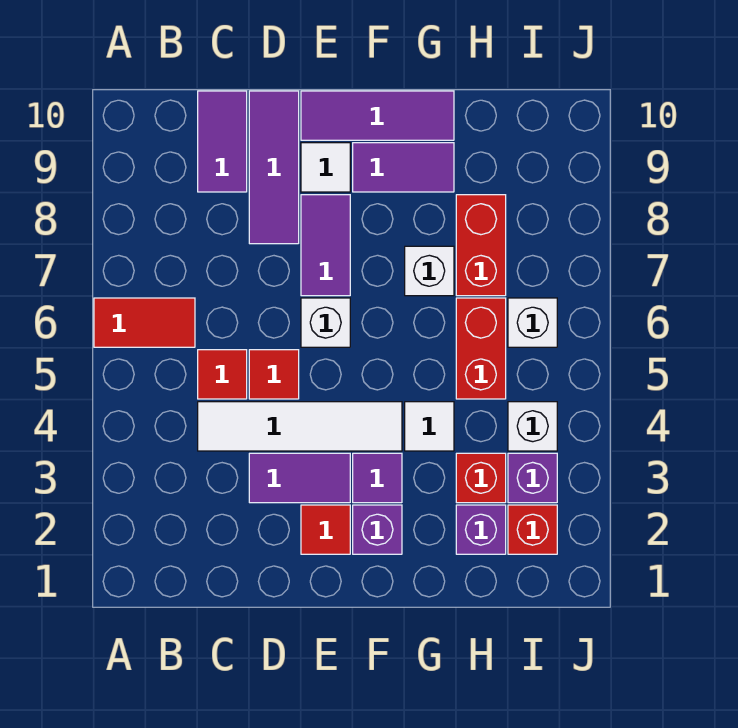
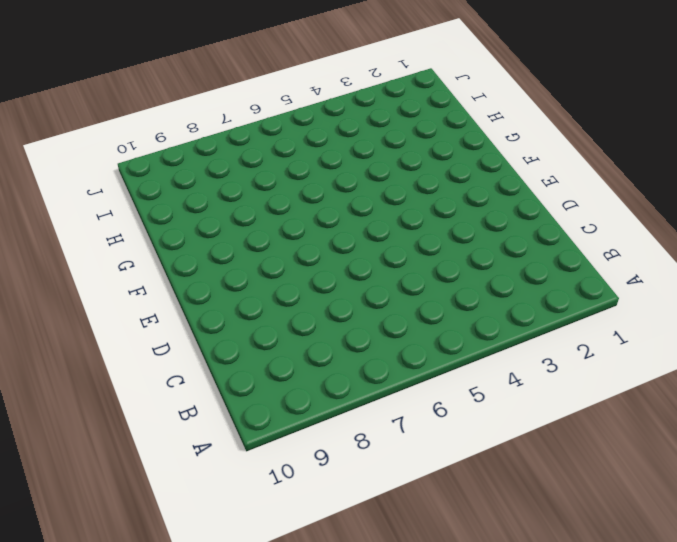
none -> red tile A6:B6 level 1
none -> white tile C4:F4 level 1
none -> red tile C5 level 1

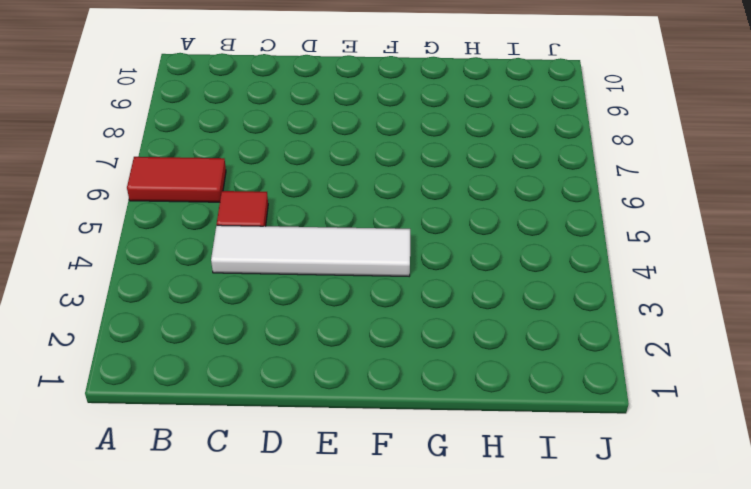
none -> purple tile C9:C10 level 1
none -> purple tile D3:E3 level 1
none -> red tile D5 level 1

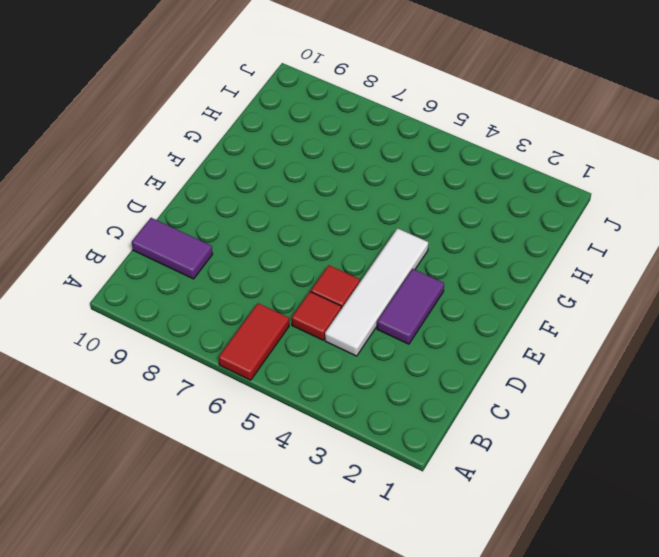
none -> purple tile D8:D10 level 1
none -> red tile E2 level 1
none -> white brick E6 level 1

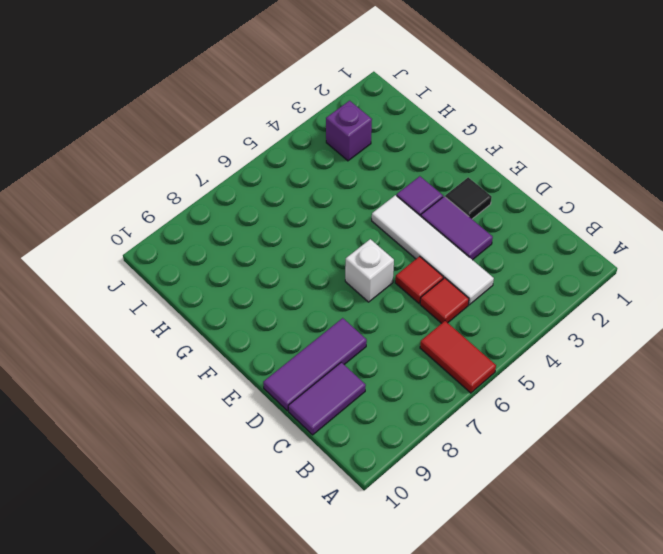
black tile E2 level 1 -> red tile E2 level 1
none -> purple tile E7:E8 level 1
none -> white tile E9 level 1
none -> purple tile E10:G10 level 1

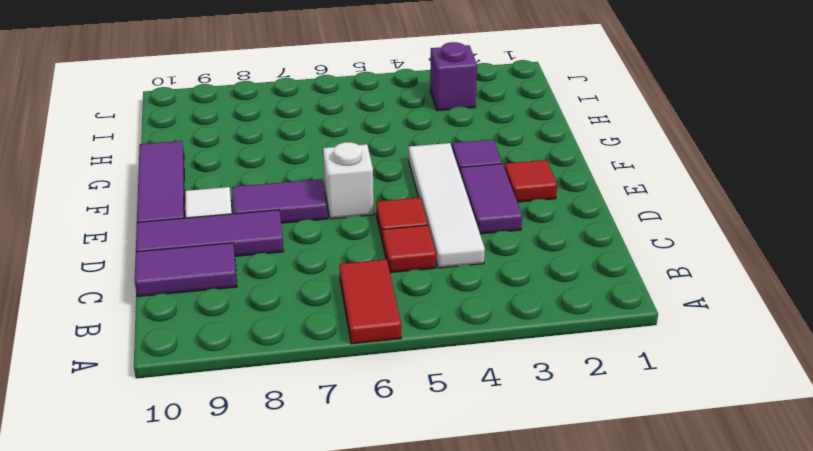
none -> purple brick F2 level 1
none -> purple tile F9:G9 level 1
none -> white tile G4 level 1

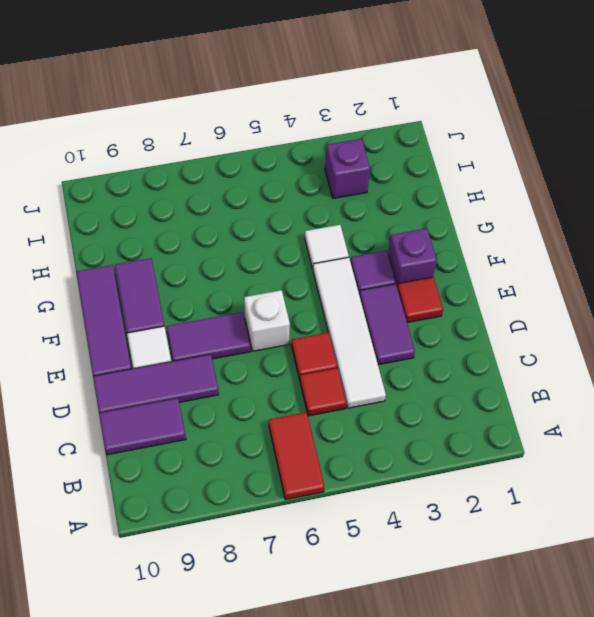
none -> white brick G7 level 1
none -> purple brick H2 level 1
none -> red brick H3 level 1

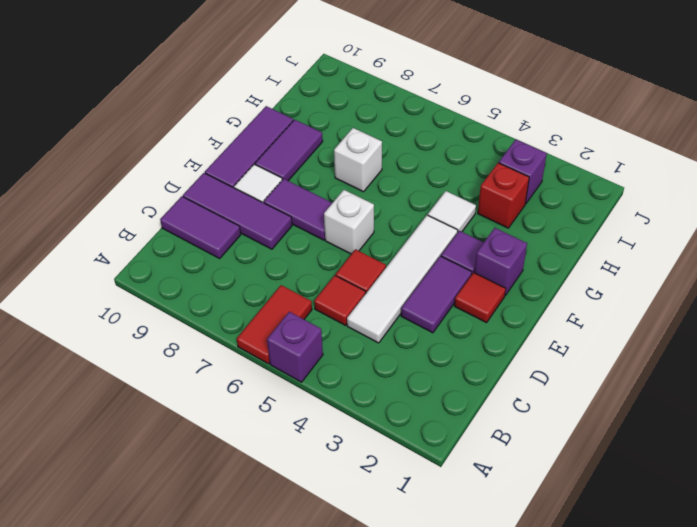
purple brick A5 level 1 -> purple brick H2 level 1
none -> red brick H5:H6 level 1
none -> red brick H7:H8 level 1
none -> red brick I2 level 1

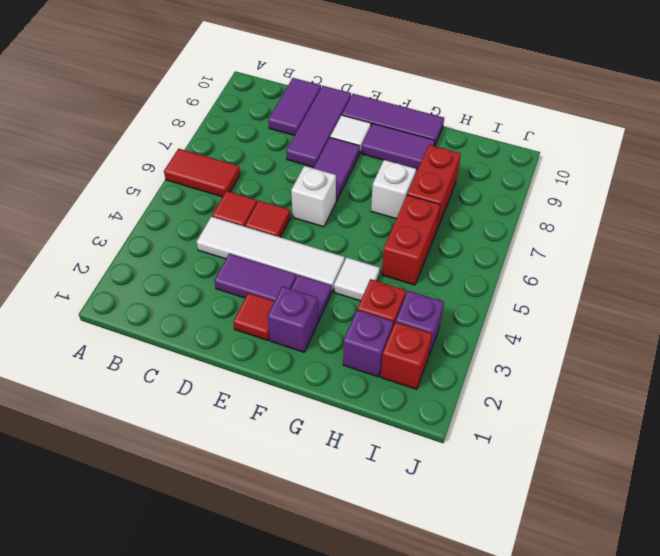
none -> white brick I4 level 1
none -> white brick I6 level 1

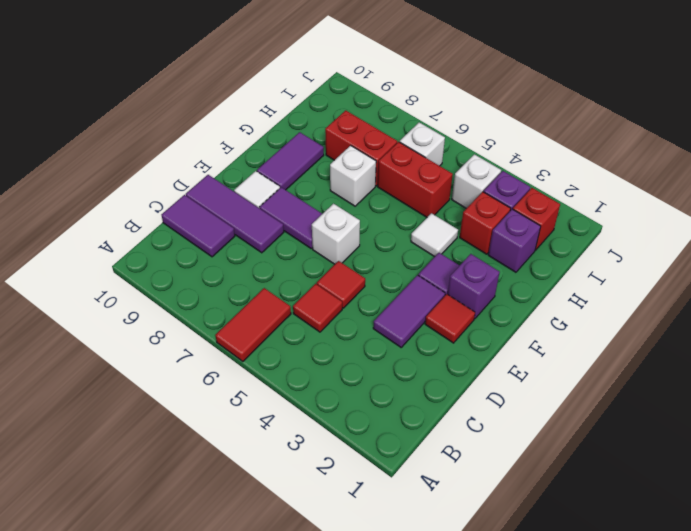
none -> white tile C4:F4 level 1
none -> purple tile E10:G10 level 1

